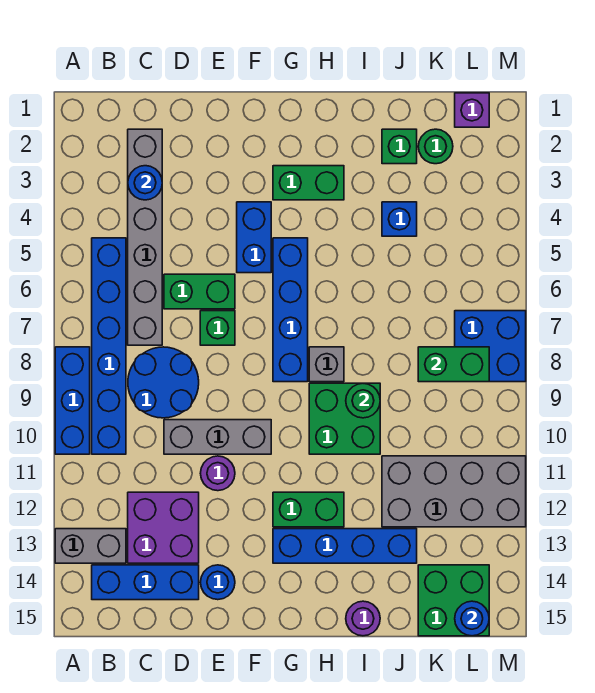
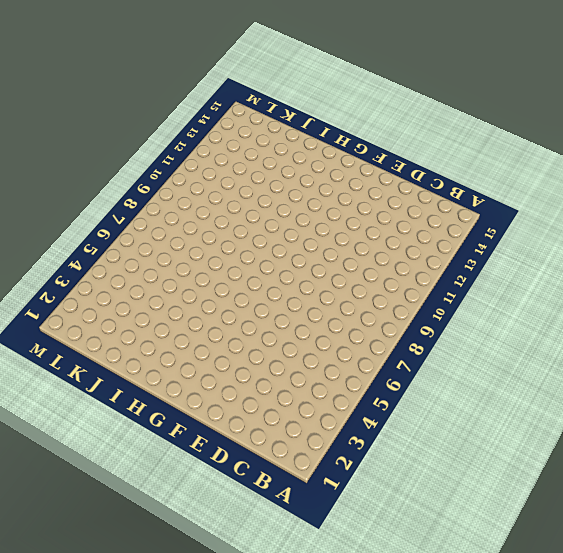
none -> blue brick A8:A10 level 1
none -> grey brick A13:B13 level 1
none -> blue brick B5:B10 level 1
none -> blue brick B14:D14 level 1

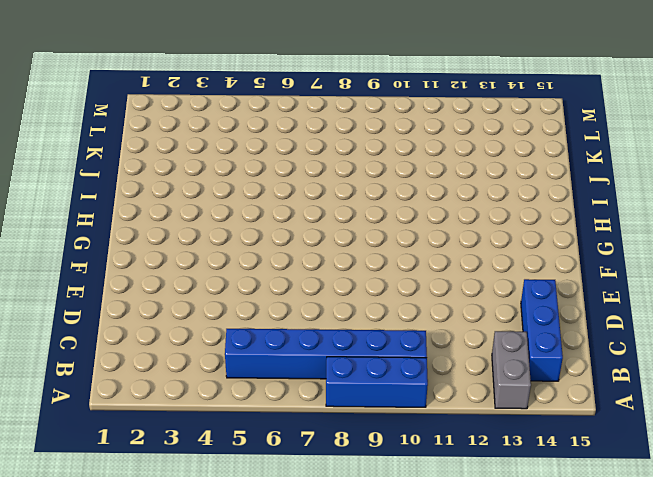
none -> grey brick C2:C7 level 1
none -> blue round brick C8:D9 level 1
none -> purple brick C12:D13 level 1
none -> green brick D6:E6 level 1

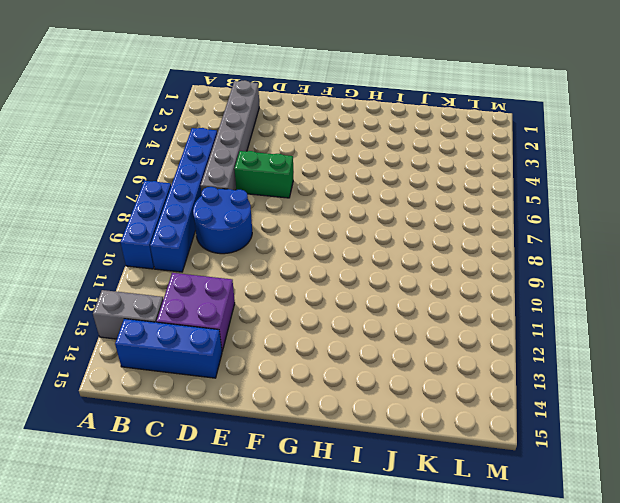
none -> grey brick D10:F10 level 1
none -> green brick E7 level 1
none -> purple round brick E11 level 1
none -> blue round brick E14 level 1

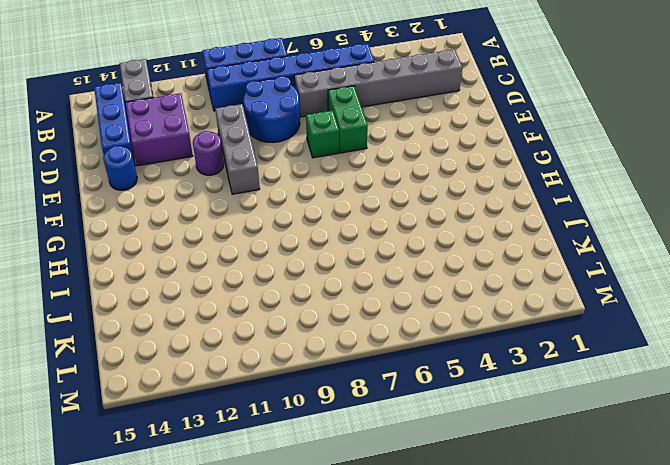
none -> blue brick F4:F5 level 1
none -> green brick G3:H3 level 1
none -> blue brick G5:G8 level 1
none -> green brick G12:H12 level 1

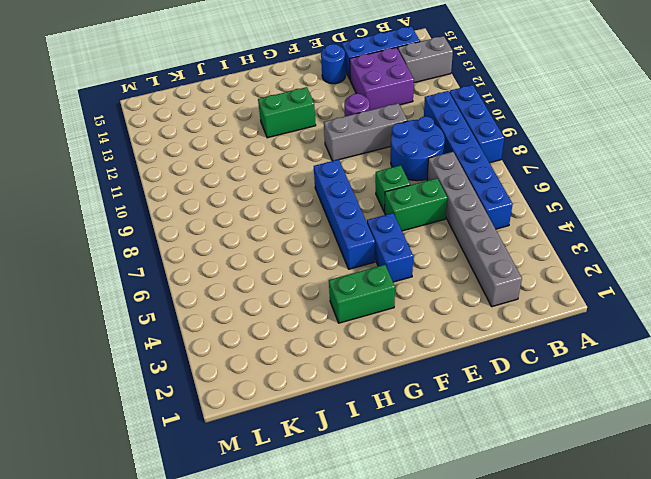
none -> blue brick G13:J13 level 1
none -> grey brick H8 level 1
none -> green brick H9:I10 level 1
none -> purple round brick I15 level 1

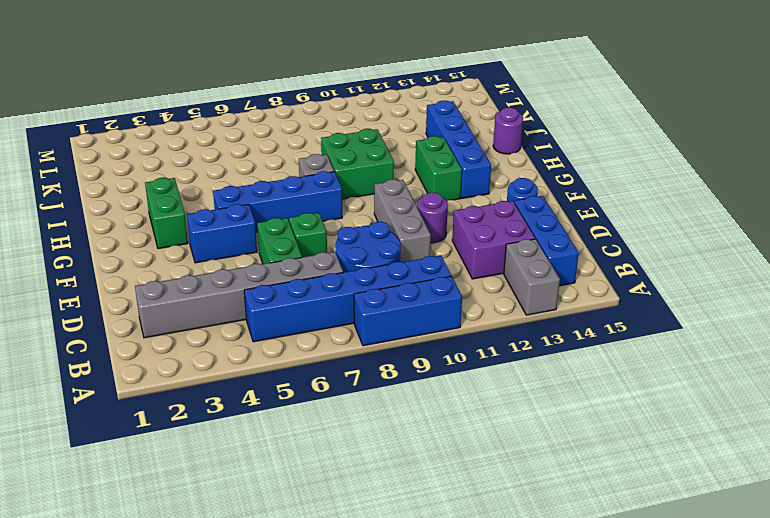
none -> green brick J2 level 1
none -> blue brick J4 level 1
none -> grey brick J11:M12 level 1
none -> green round brick K2 level 1

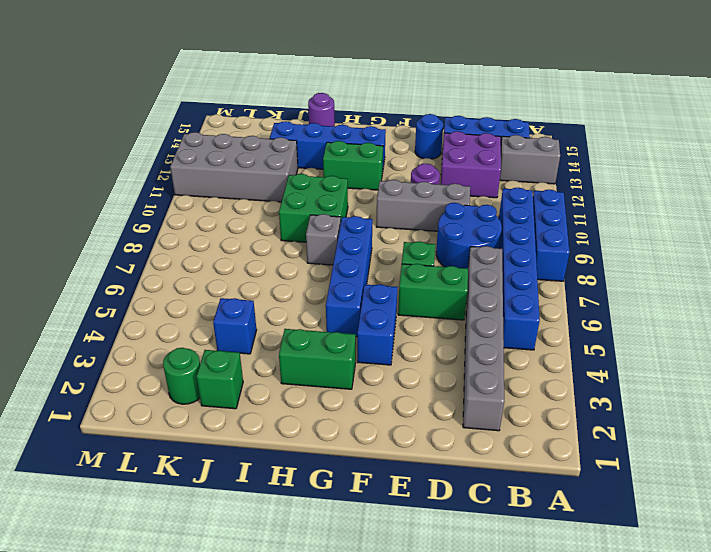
none -> green brick K14:L15 level 1
none -> purple brick L1 level 1
none -> blue brick L7:M8 level 1
none -> blue round brick C3 level 2

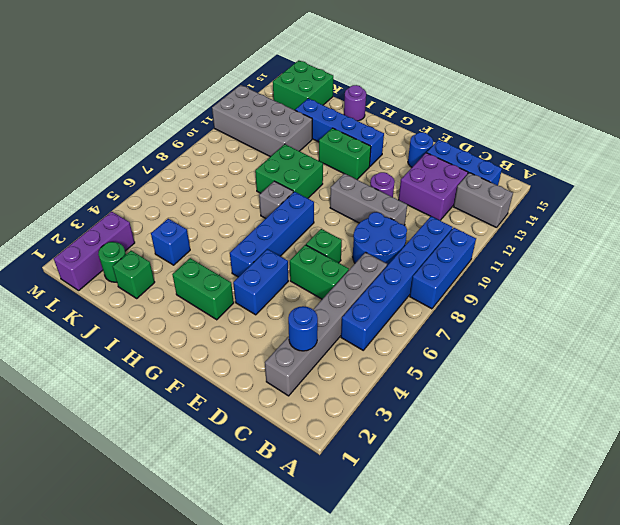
purple brick L1:L3 level 1 -> purple brick L1 level 1
none -> blue brick L7:M8 level 1
none -> green round brick I9 level 2
none -> green brick K8:L8 level 2
none -> blue round brick L15 level 2

